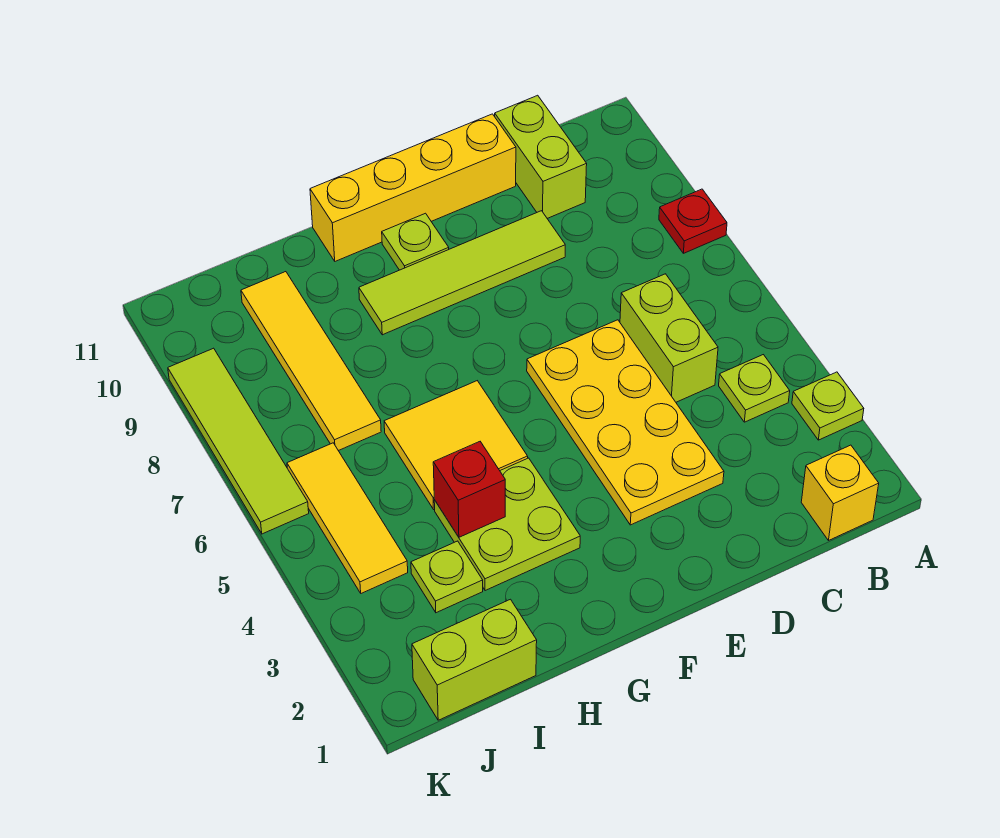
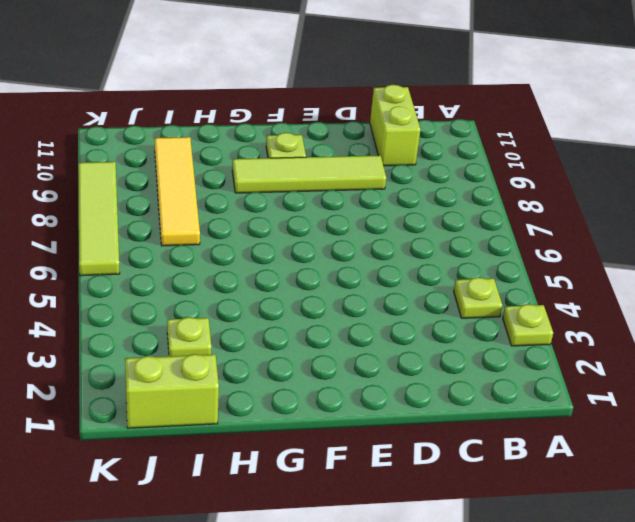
none -> red plate A8 level 1
none -> yellow brick B1 level 1
none -> lime brick C5:C6 level 1

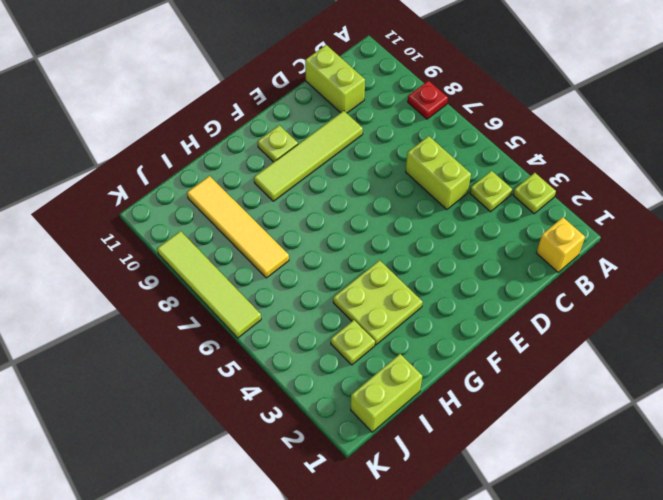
none -> yellow plate D3:E6 level 1
none -> yellow brick D11:G11 level 1
none -> yellow tile G5:H6 level 1

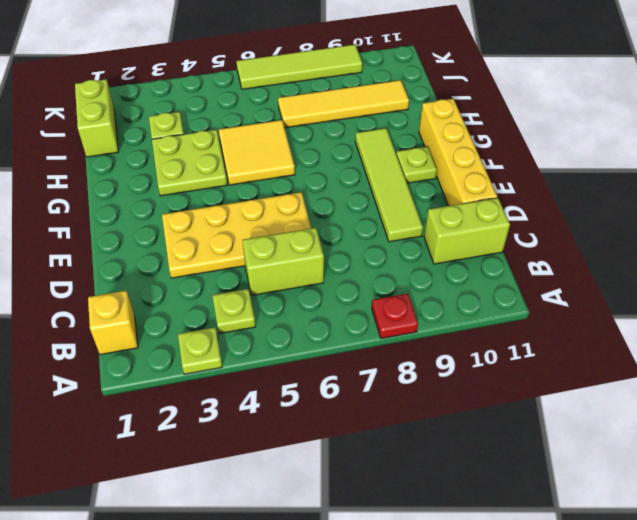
none -> yellow tile J4:J6 level 1
none -> red brick H4 level 2

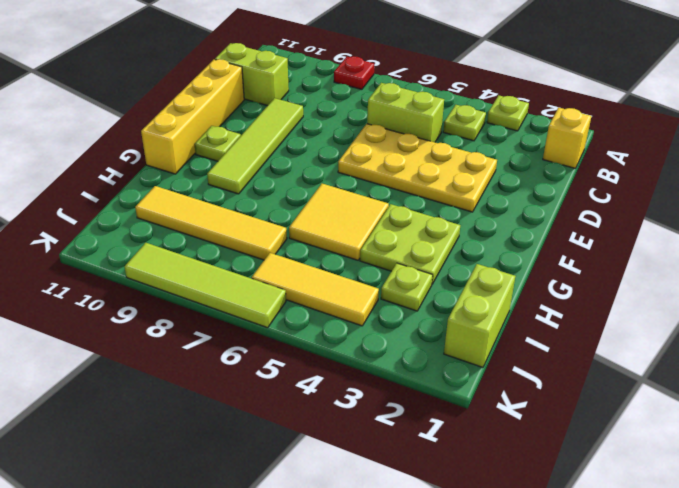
none -> red brick H4 level 2

